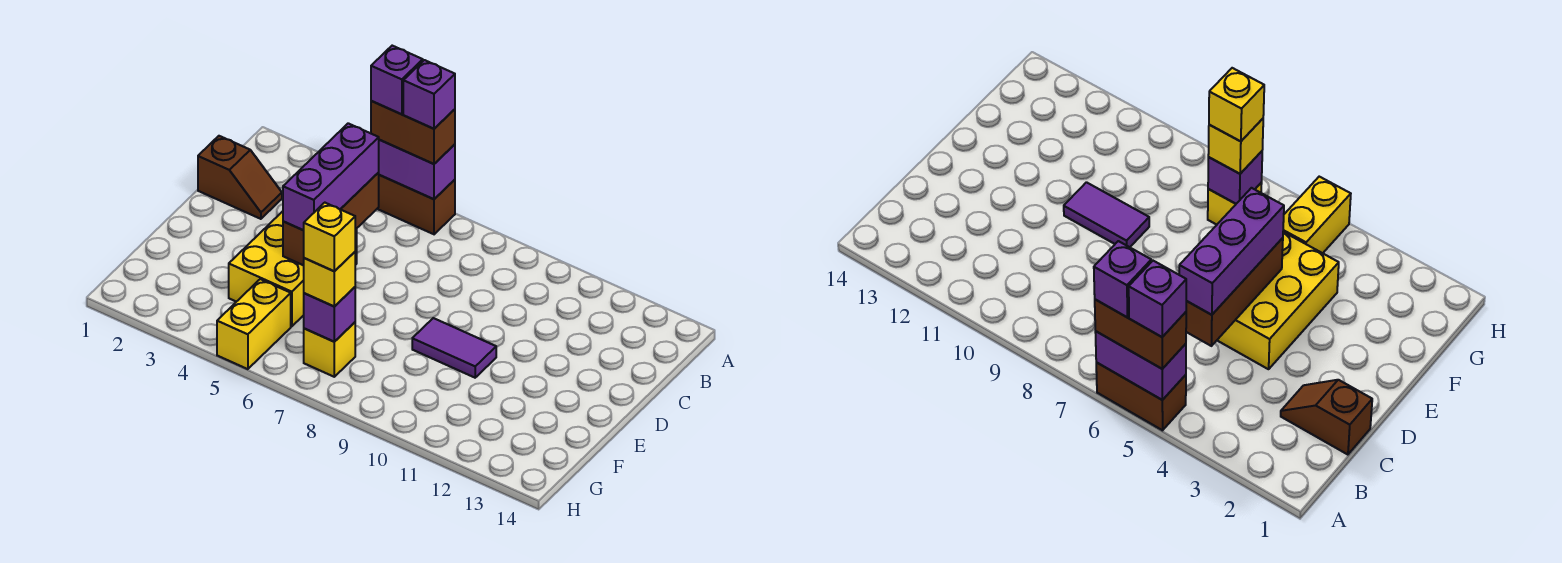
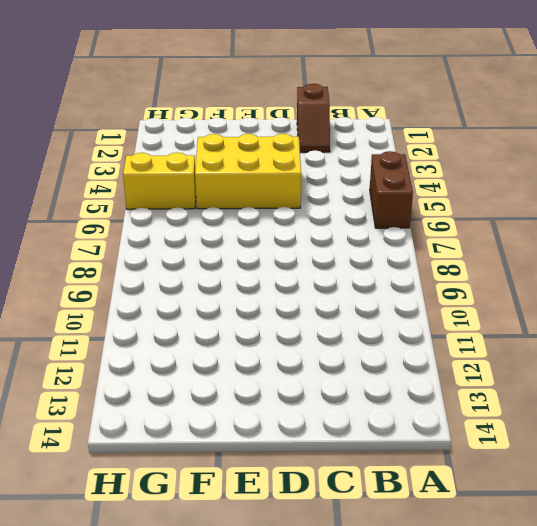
none -> purple tile E9:E10 level 1
none -> yellow brick G7 level 1
none -> purple brick A5:A6 level 2

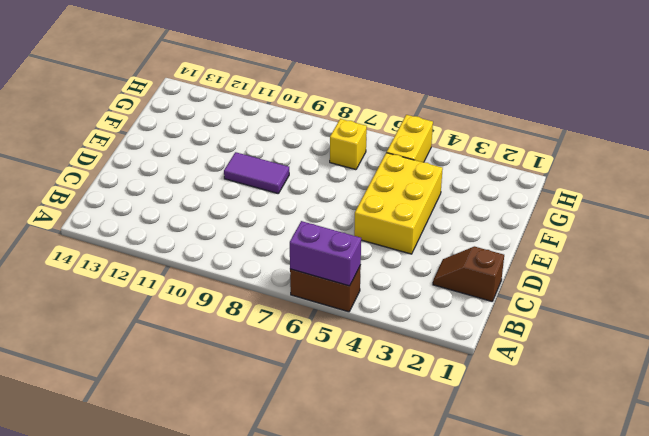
none -> brown brick C5:E5 level 2
none -> purple brick G7 level 2
none -> brown brick A5:A6 level 3

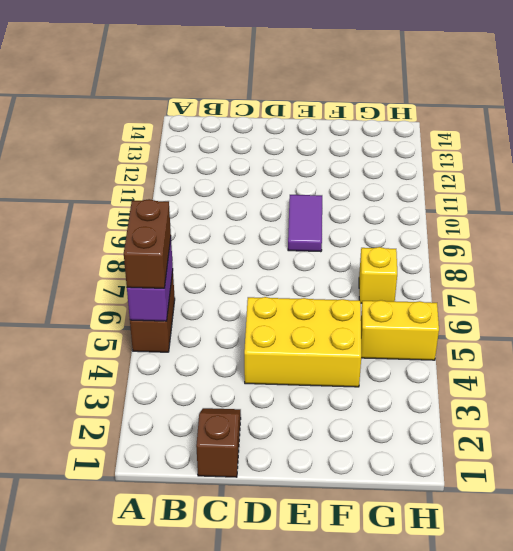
none -> brown brick C5:E5 level 2
none -> purple brick G7 level 2
none -> purple brick C5:E5 level 3

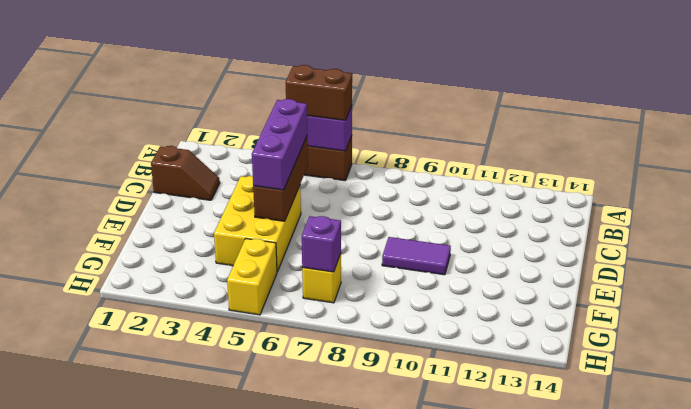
none -> yellow brick G7 level 3
none -> purple brick A5 level 4
none -> purple brick A6 level 4

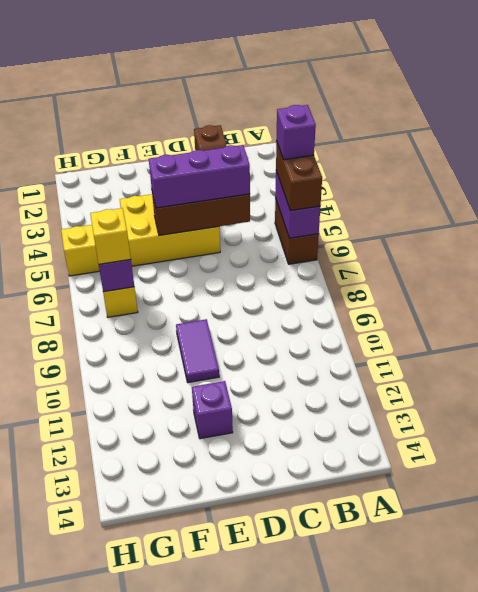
purple brick E12 level 1 -> purple brick A6 level 4
none -> yellow brick G7 level 4

